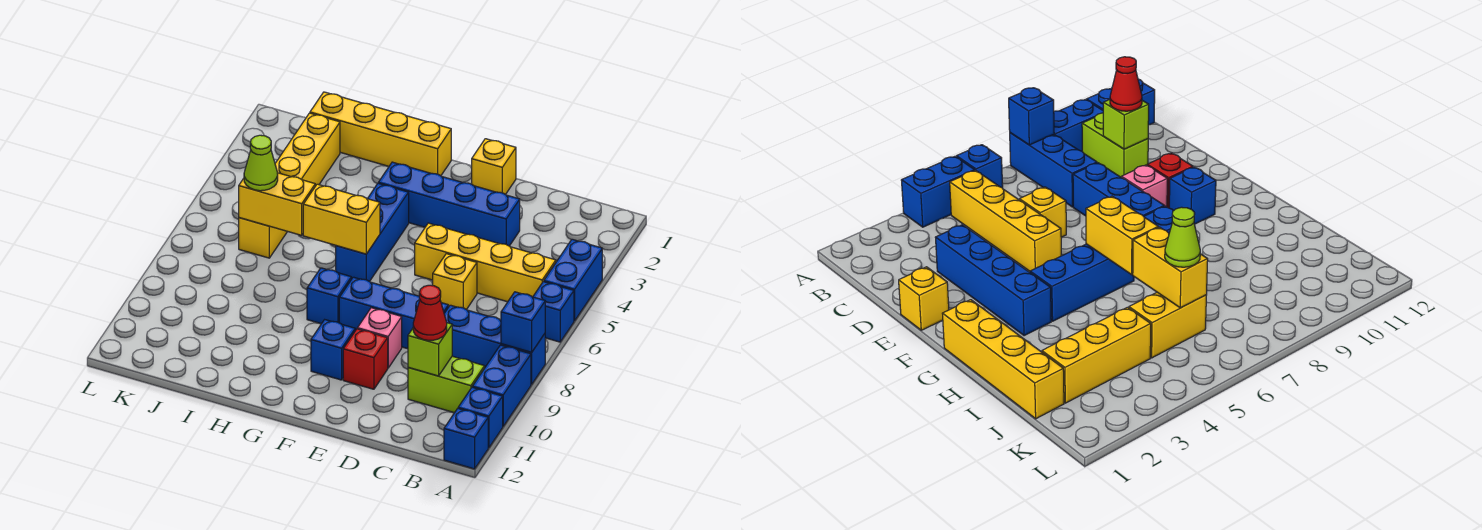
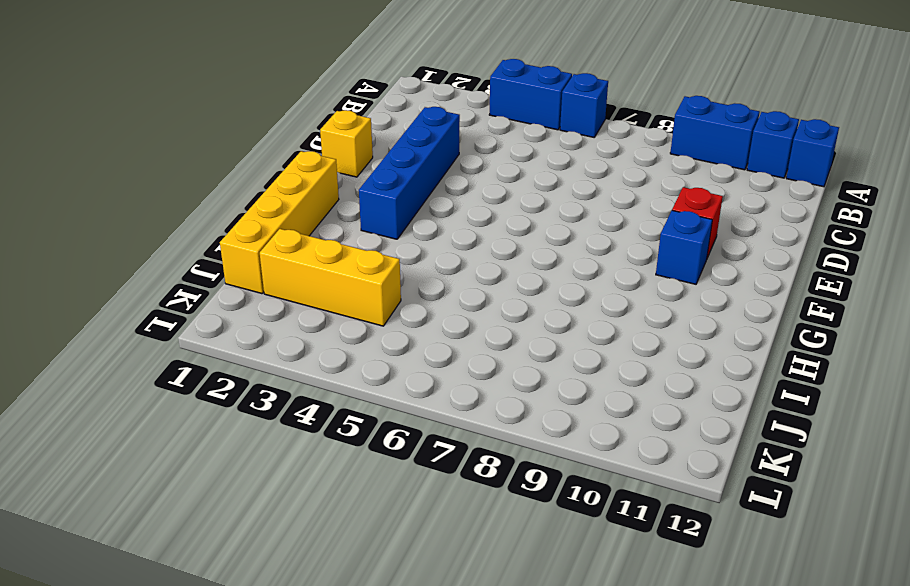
none -> blue brick A8:C8 level 1
none -> yellow brick B5:E5 level 1
none -> lime brick B10:C10 level 1

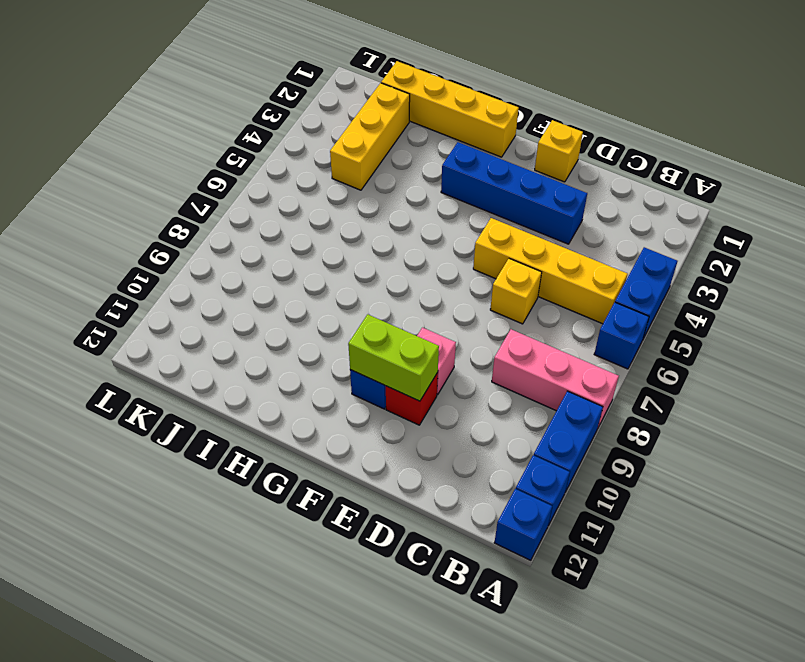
pink brick A8:C8 level 1 -> blue brick A8:C8 level 1
lime brick E10:F10 level 2 -> lime brick B10:C10 level 1
none -> blue brick D8:F8 level 1
none -> blue brick G4:G6 level 1
none -> blue brick G8 level 1

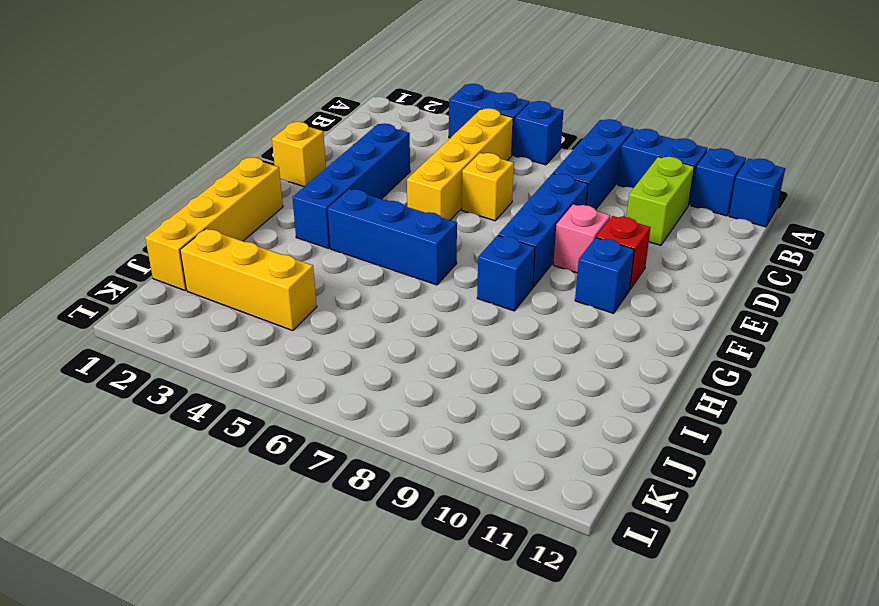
none -> yellow brick J5:J6 level 1
none -> blue brick A8 level 2
none -> lime brick C10 level 2

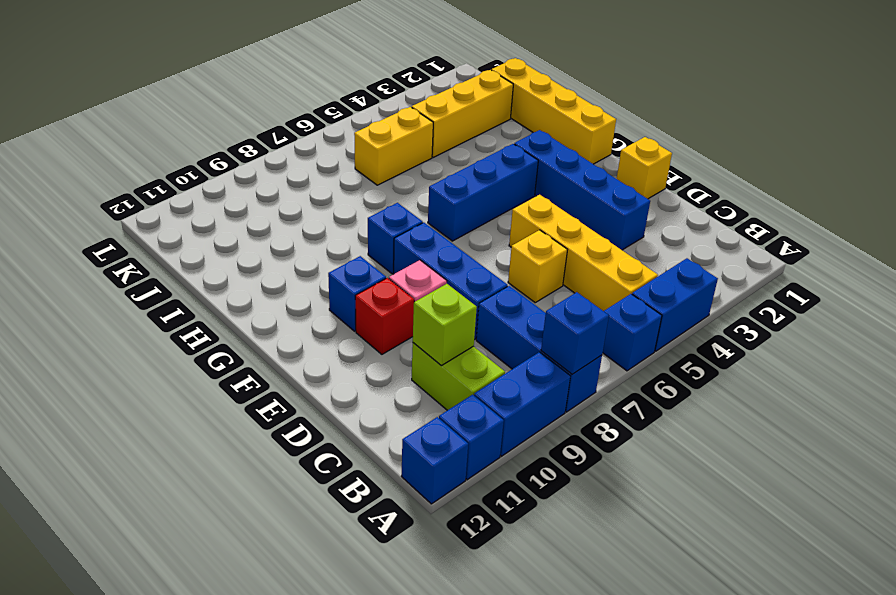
none -> yellow brick G6:H6 level 2
none -> yellow brick I6:J6 level 2
none -> red cone C10 level 3

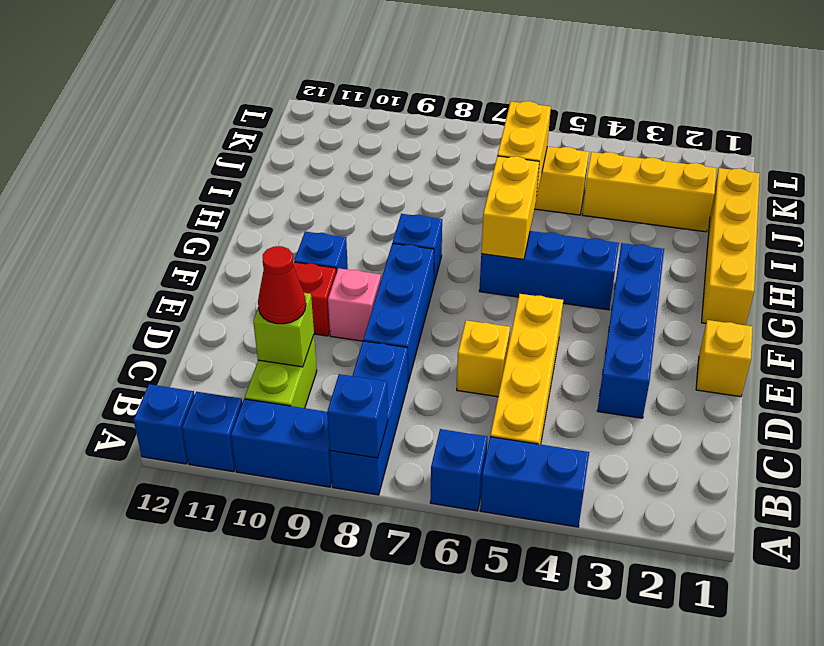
none -> lime cone J6 level 3

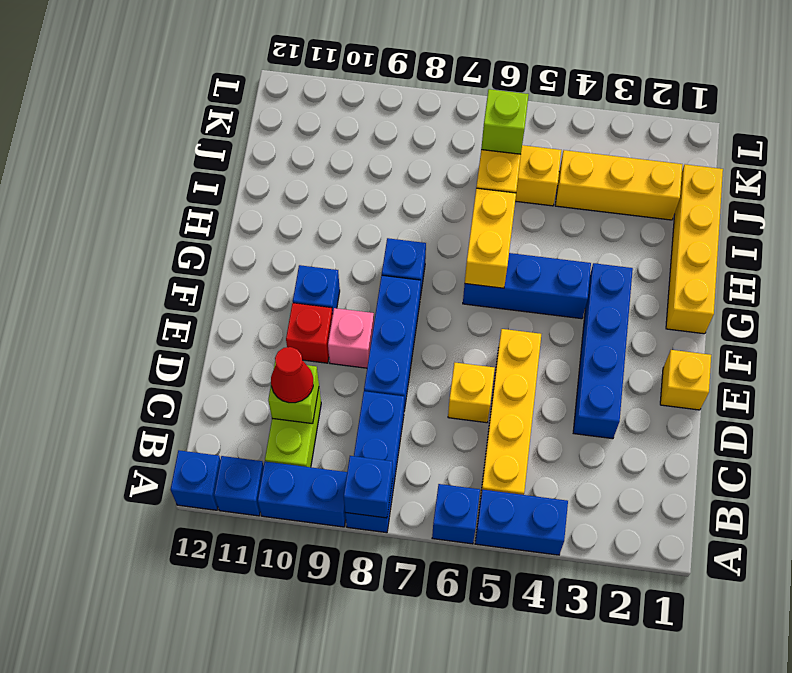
lime brick J6 level 3 -> lime cone J6 level 3

